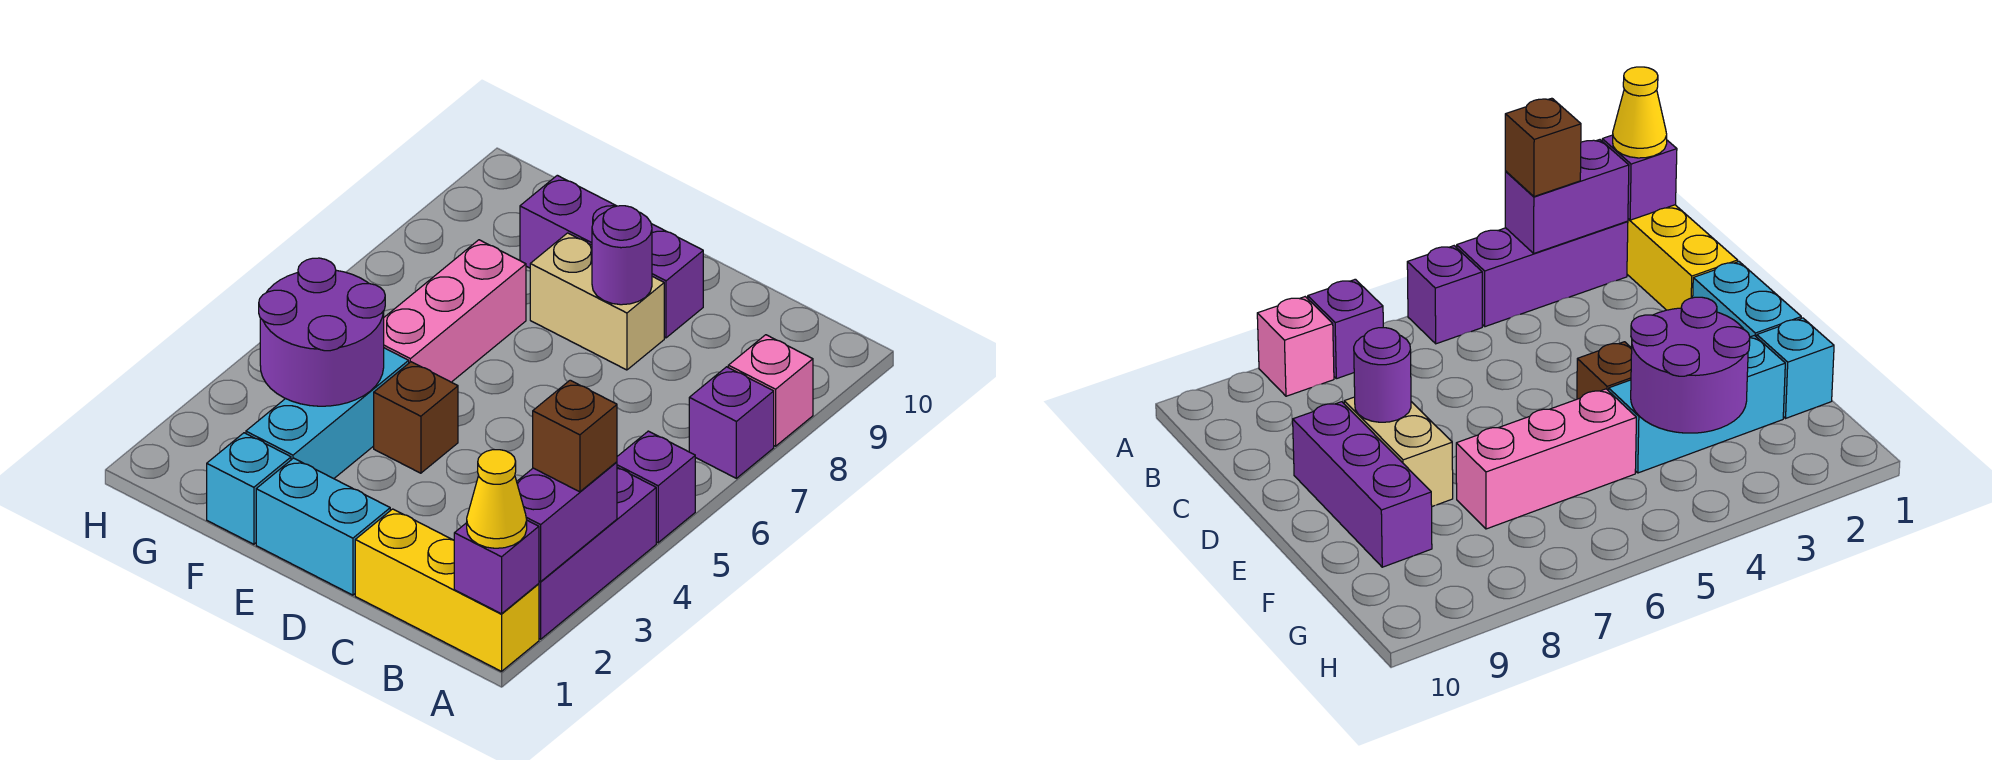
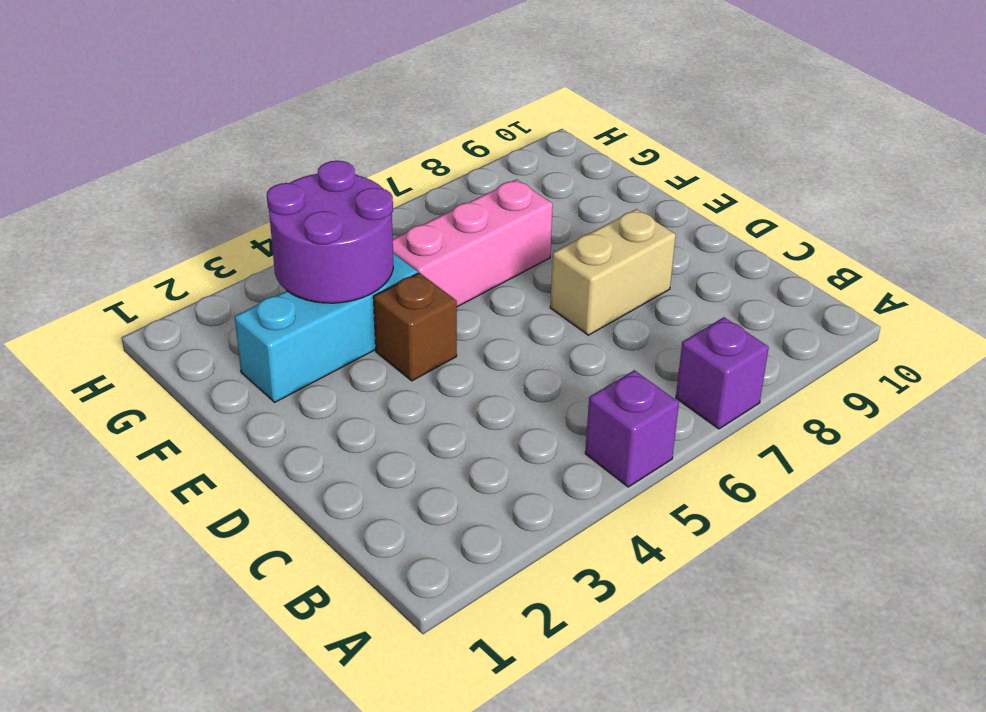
tan brick D7:D8 level 1 -> tan brick D8:E8 level 1
none -> yellow brick A1:C1 level 1
none -> purple brick A2:A4 level 1
none -> pink brick A8 level 1

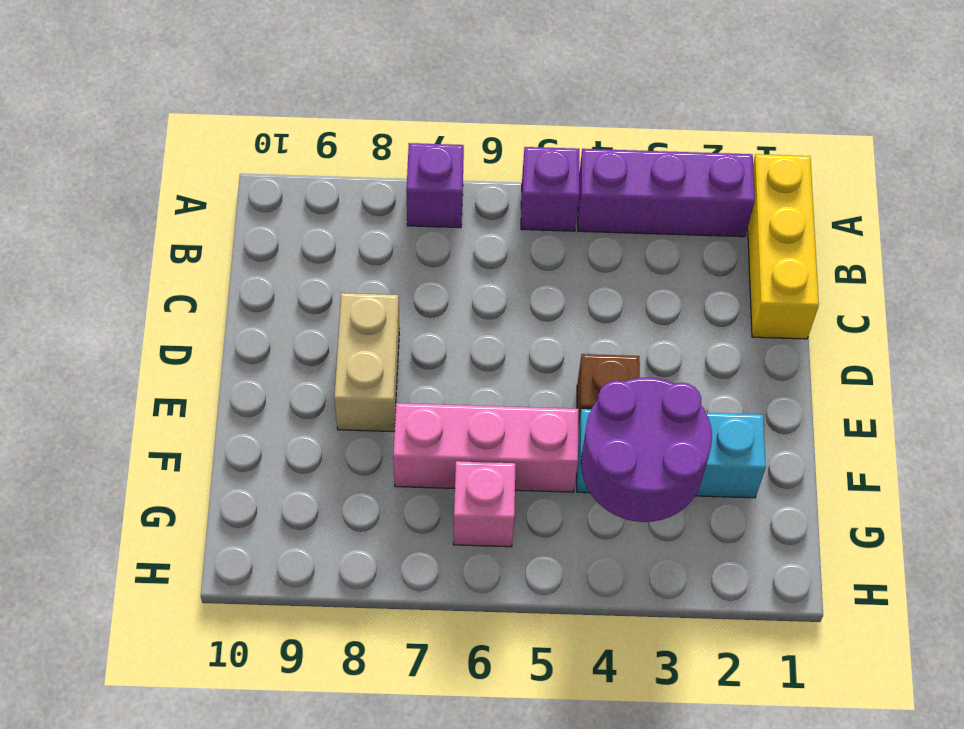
pink brick G6 level 1 -> pink brick A8 level 1
none -> cyan brick D1:E1 level 1
none -> purple brick D9:F9 level 1
none -> cyan brick F1 level 1

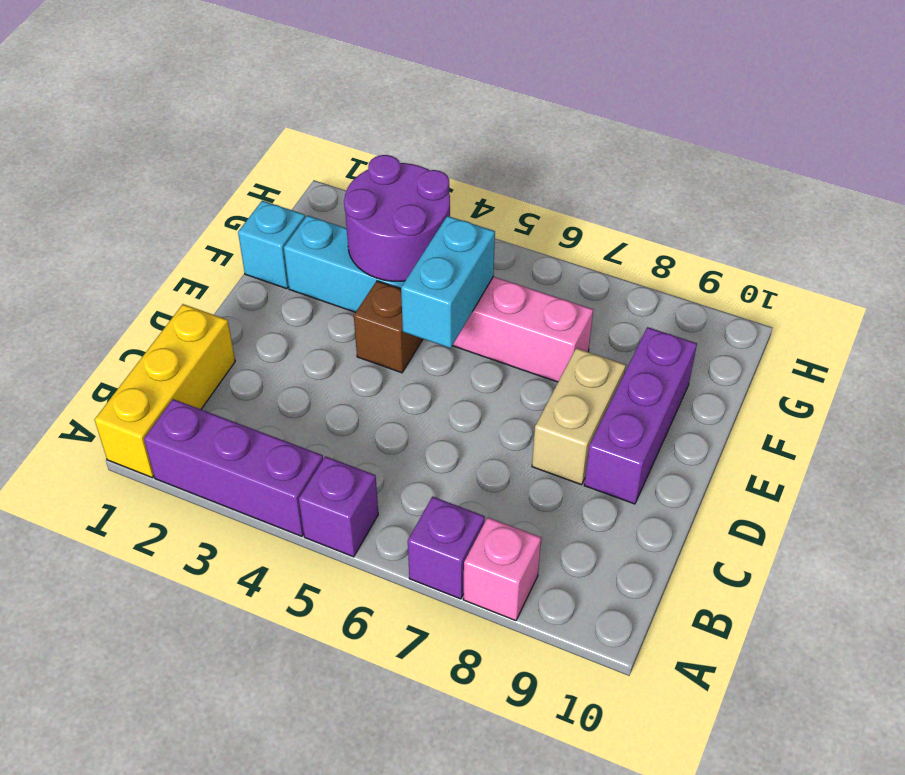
cyan brick E5:F5 level 2 -> cyan brick D1:E1 level 1
none -> purple brick A1 level 2
none -> purple brick A2:A3 level 2
none -> purple round brick D8 level 2

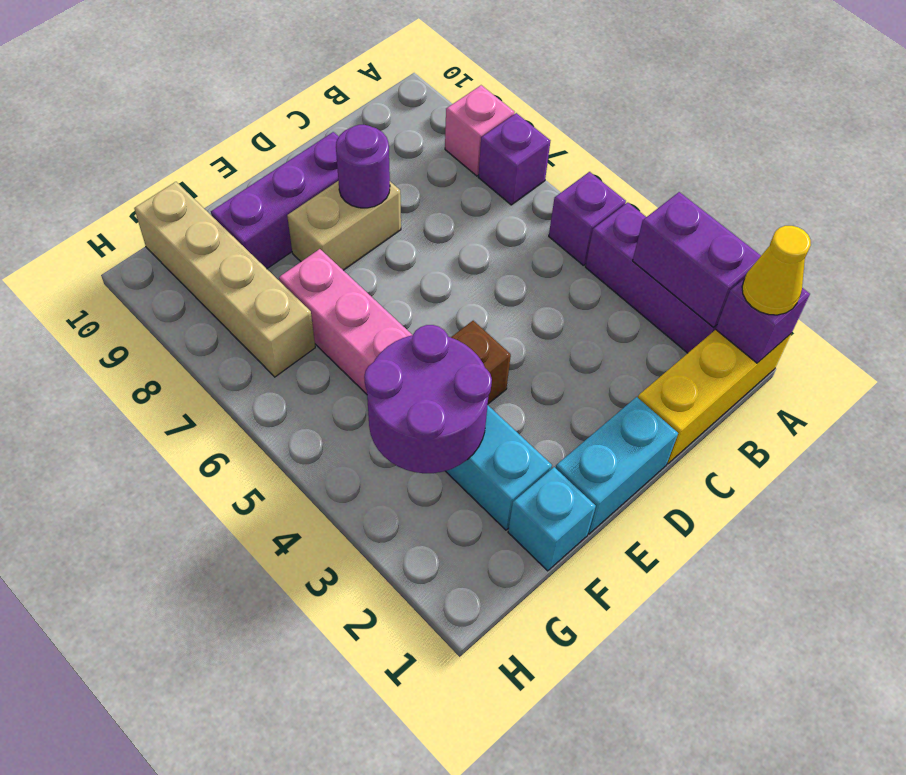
tan brick G7:G10 level 1 -> none
none -> brown brick A3 level 3

